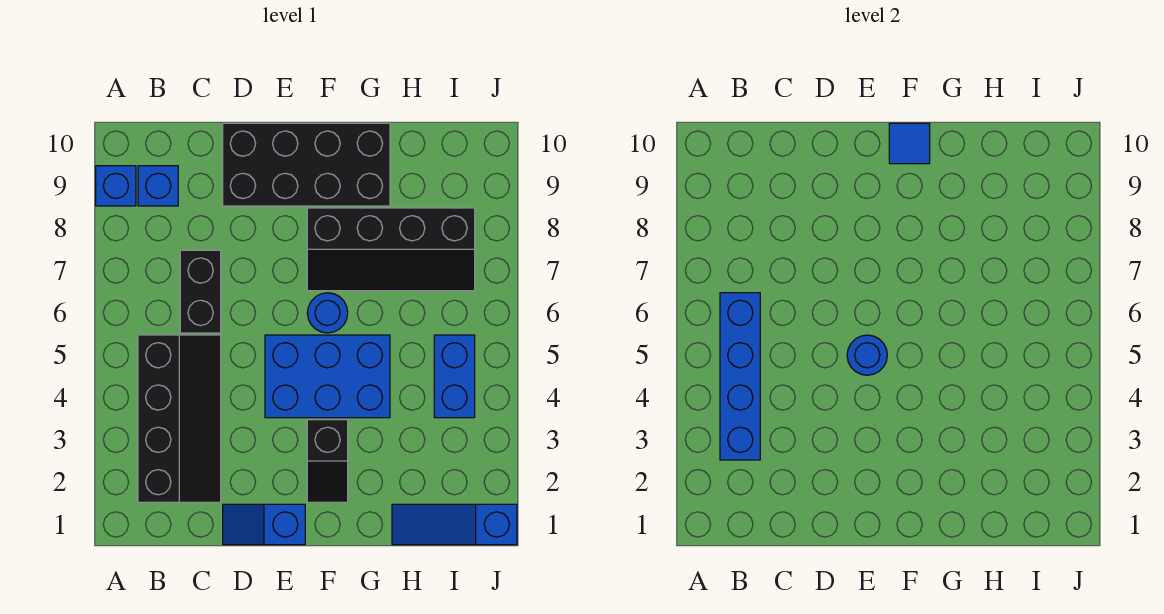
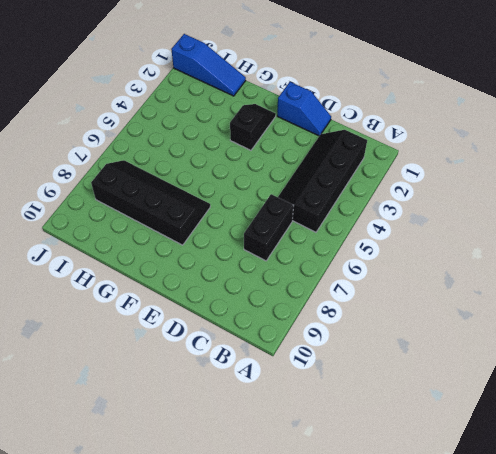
none -> blue brick A9 level 1
none -> blue brick B9 level 1
none -> black brick D9:G10 level 1

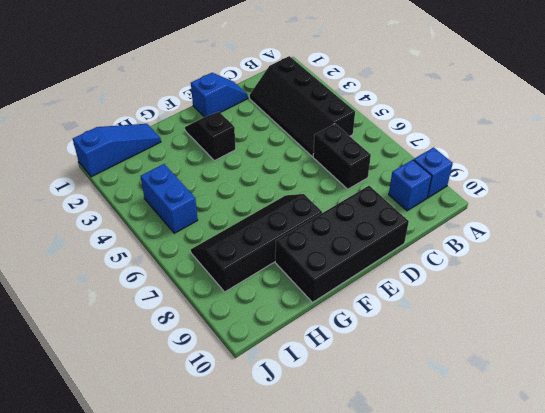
none -> blue brick E4:G5 level 1
none -> blue round brick F6 level 1
none -> blue brick B3:B6 level 2

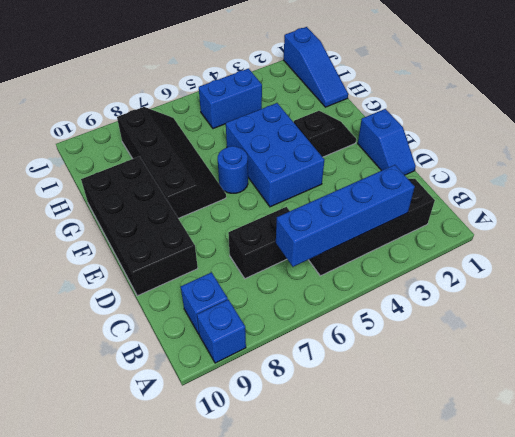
none -> blue round brick E5 level 2
none -> blue tile F10 level 2

